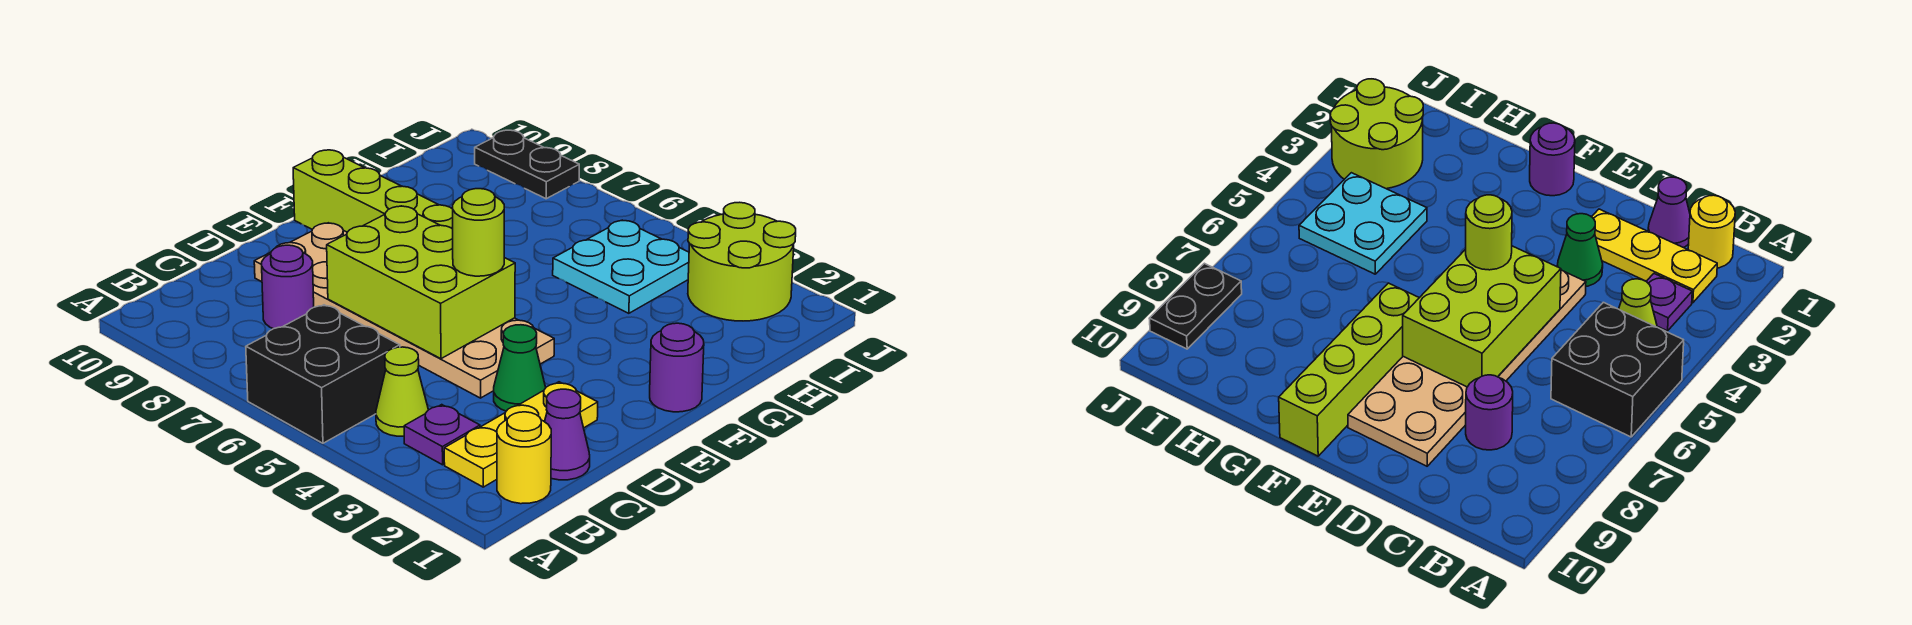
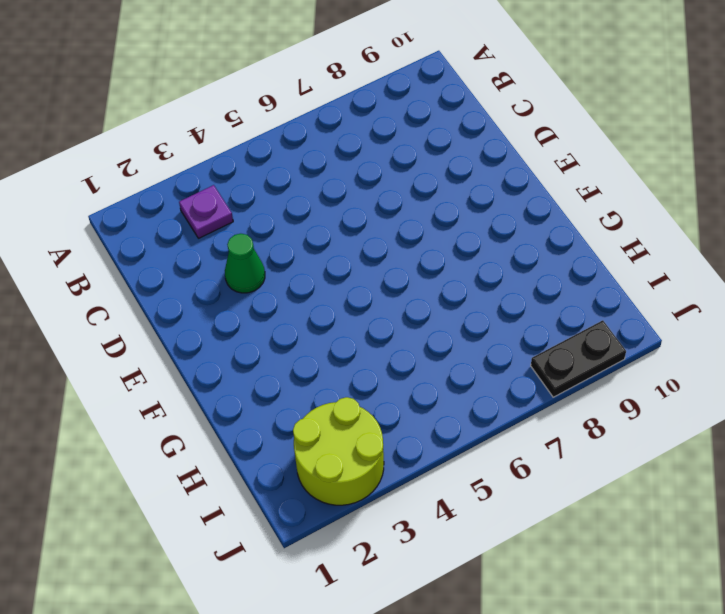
none -> black brick A5:B6 level 1
none -> yellow round brick B1 level 1
none -> yellow plate B2:D2 level 1

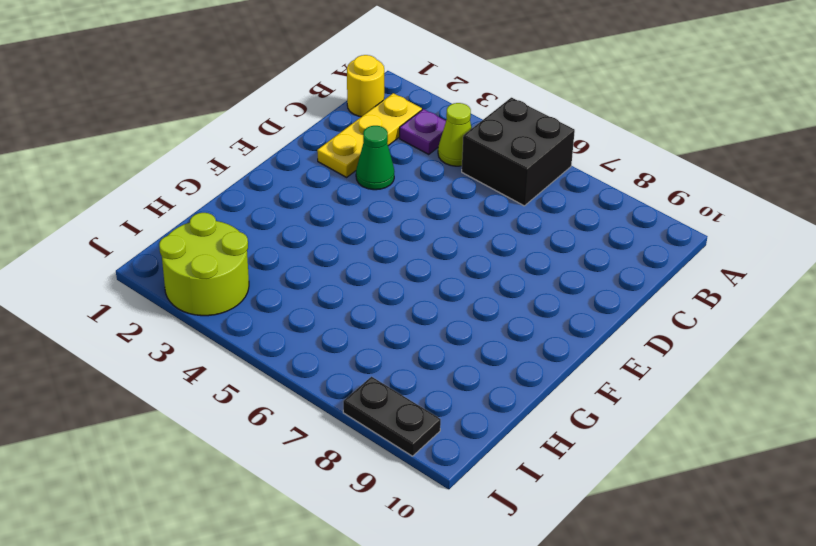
none -> purple cone C1 level 1
none -> purple round brick C8 level 1
none -> tan plate D4:E9 level 1

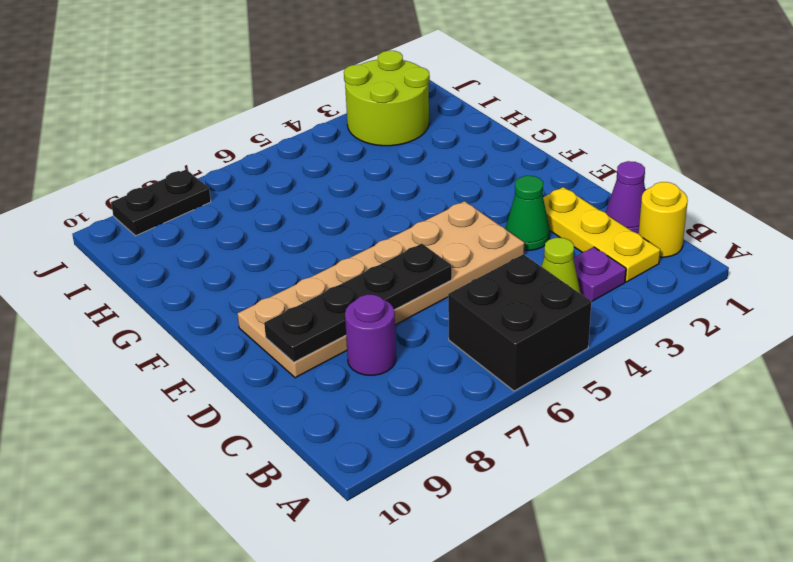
black plate D6:D9 level 2 -> lime brick D5:E7 level 2
none -> purple round brick F1 level 1
none -> lime brick F7:F10 level 1
none -> cyan plate H4:I5 level 1

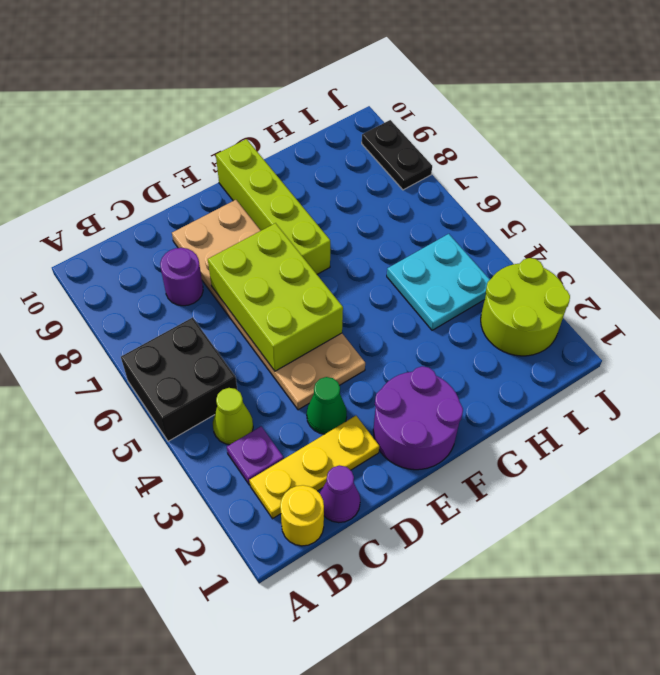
purple round brick E1:F2 level 1 -> purple round brick F1 level 1
none -> lime round brick E5 level 3

